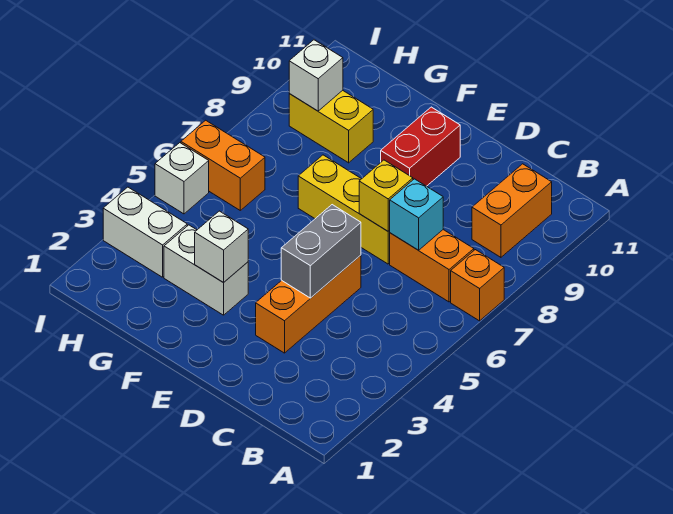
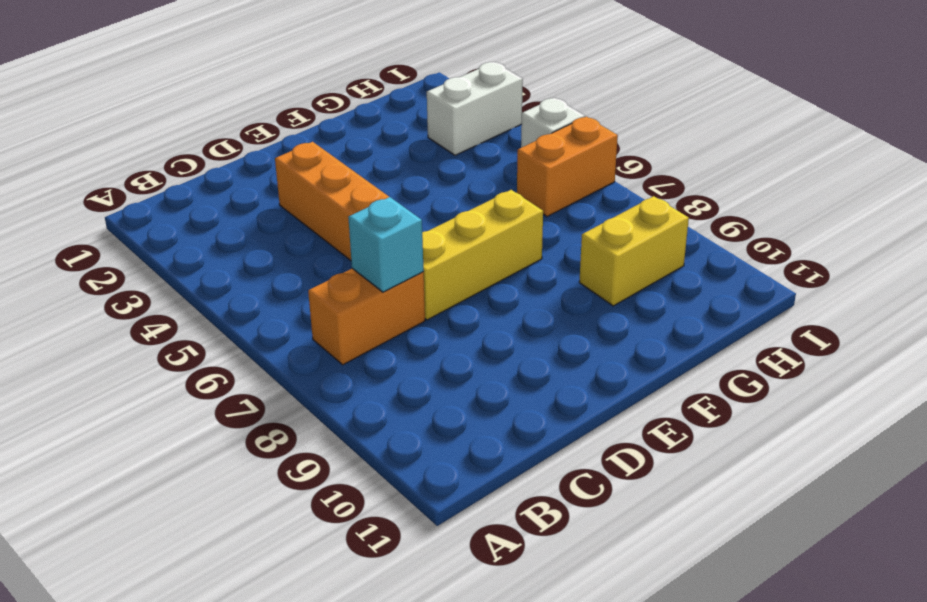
none -> orange brick A7 level 1
none -> orange brick B9:B10 level 1
none -> red brick E9:E10 level 1

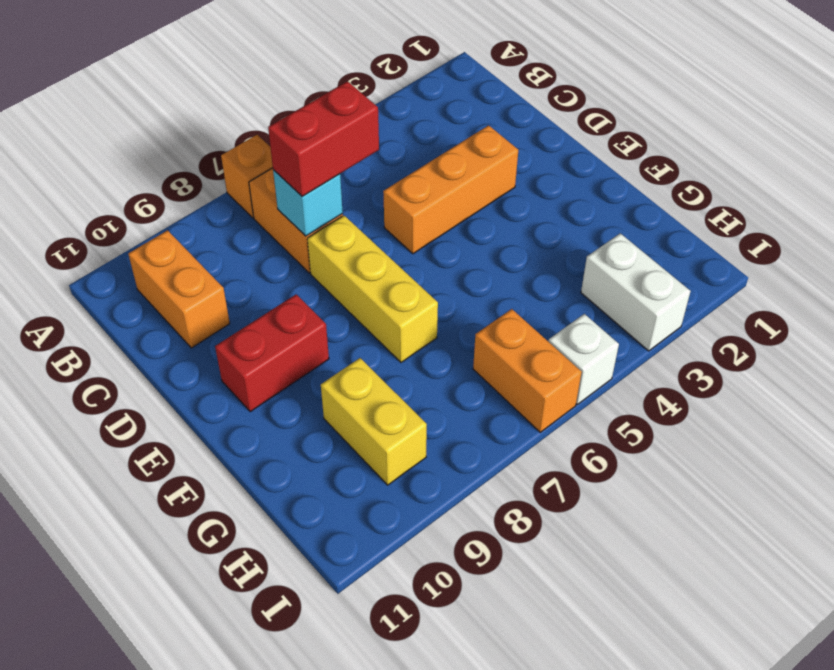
orange brick B10:C10 level 1 -> orange brick B9:B10 level 1
red brick C6:C7 level 3 -> none
none -> white brick F3:G3 level 1
none -> grey brick D4:D5 level 2
none -> yellow brick D7 level 2

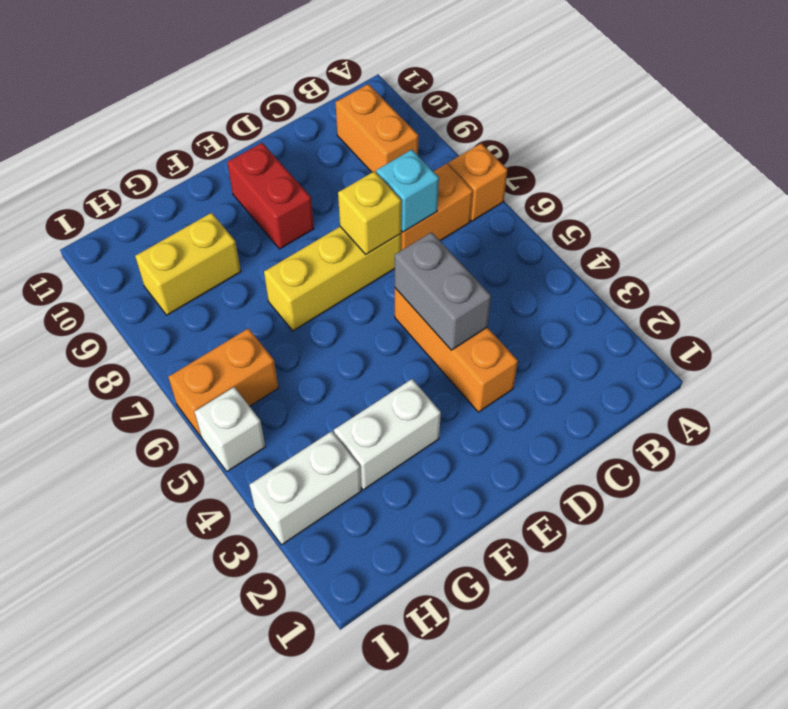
none -> white brick F3 level 2
none -> white brick H9 level 2

